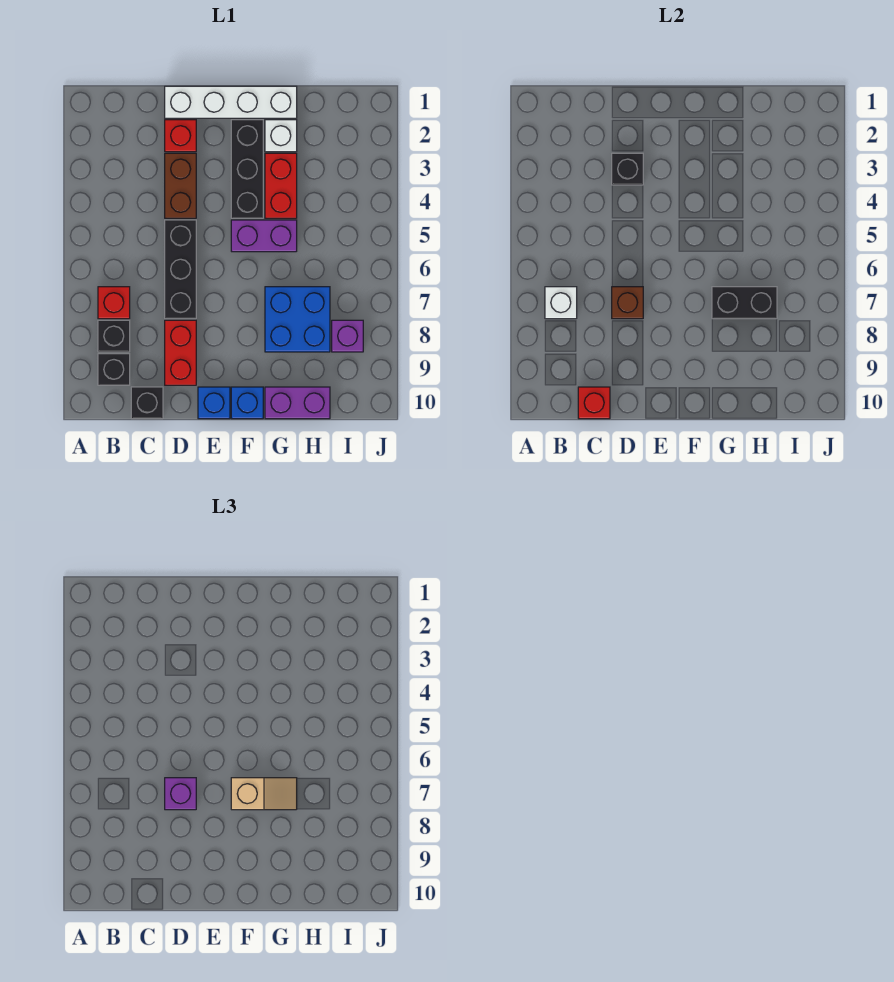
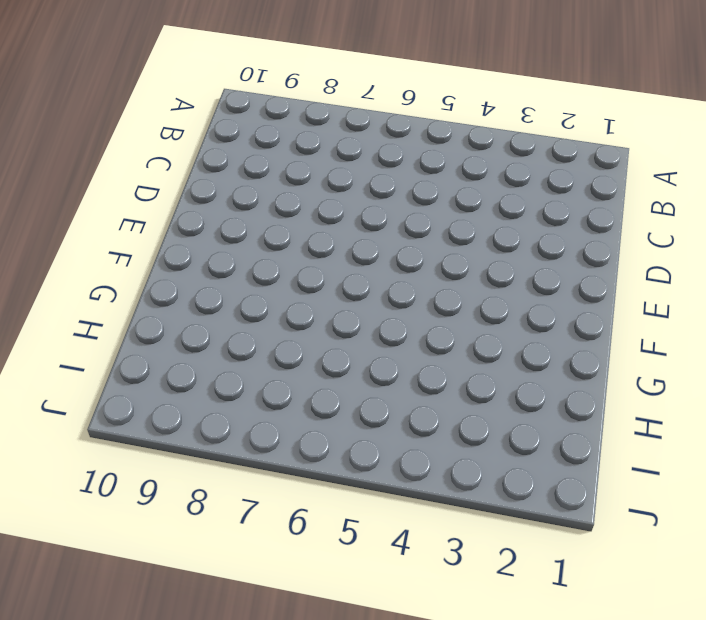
none -> red brick B7 level 1
none -> black brick B8 level 1
none -> black brick B9 level 1

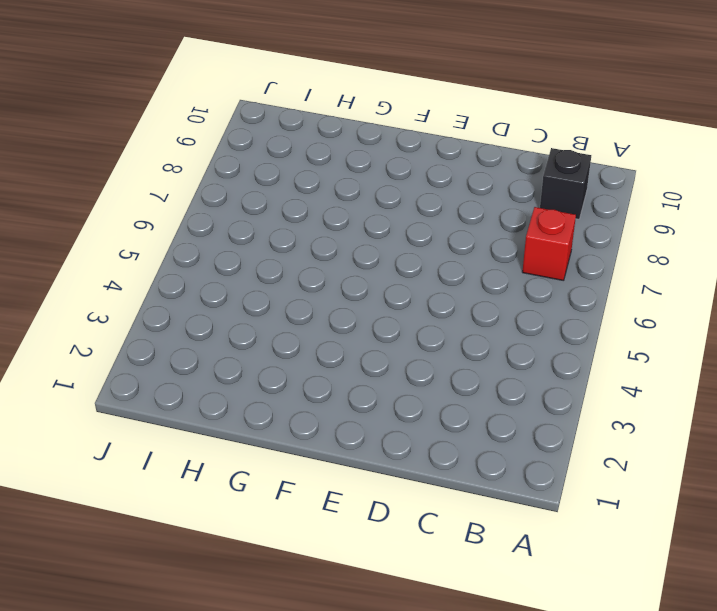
none -> black brick B8 level 1
none -> black brick C10 level 1
none -> white brick D1:G1 level 1

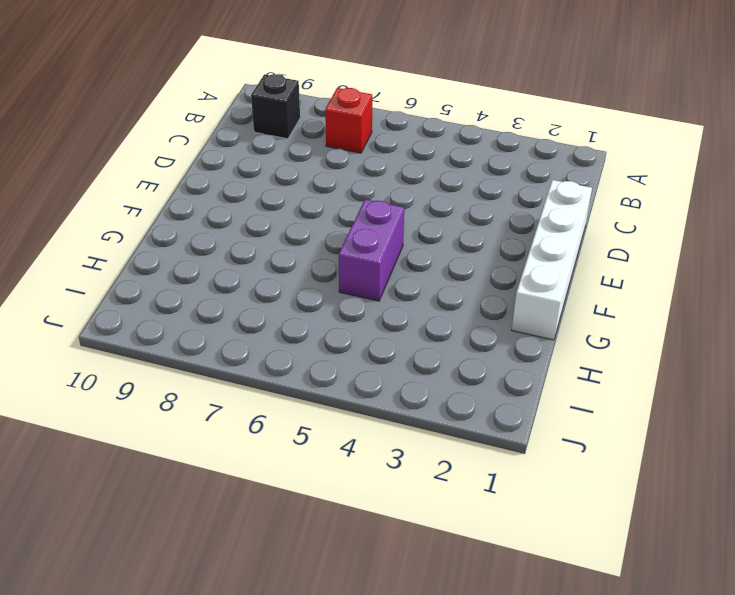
none -> black brick B8 level 1
none -> black brick C10 level 1
none -> red brick D2 level 1

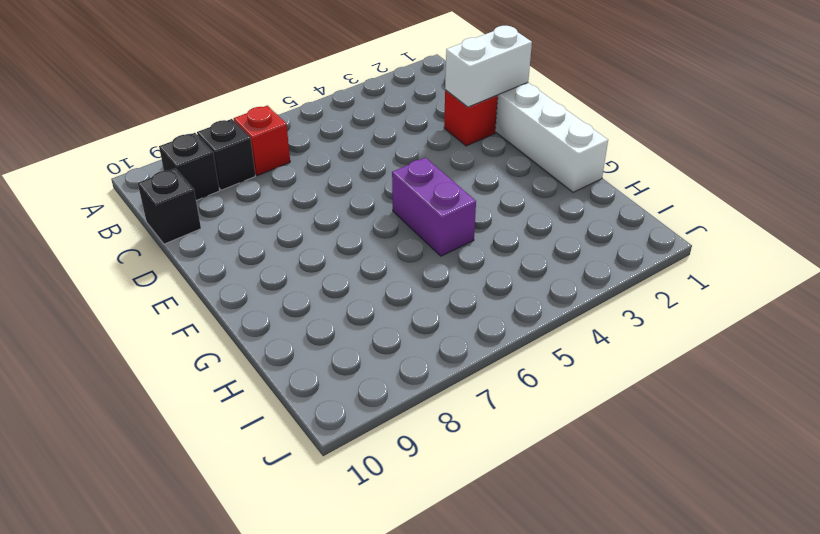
white brick D1:D2 level 2 -> none
none -> brown brick D3:D4 level 1
none -> black brick D5:D7 level 1
none -> red brick D8:D9 level 1

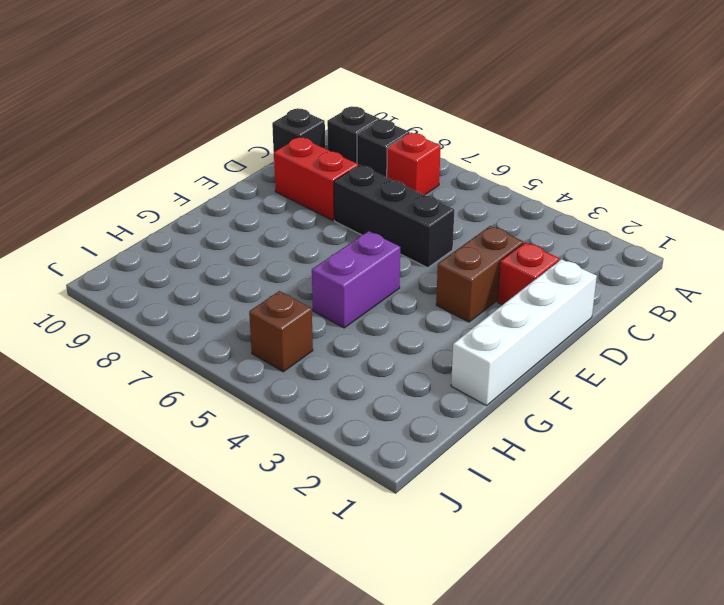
brown brick D3:E3 level 1 -> brown brick D3:D4 level 1
brown brick I5 level 1 -> brown brick D7 level 2
none -> blue brick E10 level 1
none -> black brick F2:F4 level 1
none -> blue brick F10 level 1

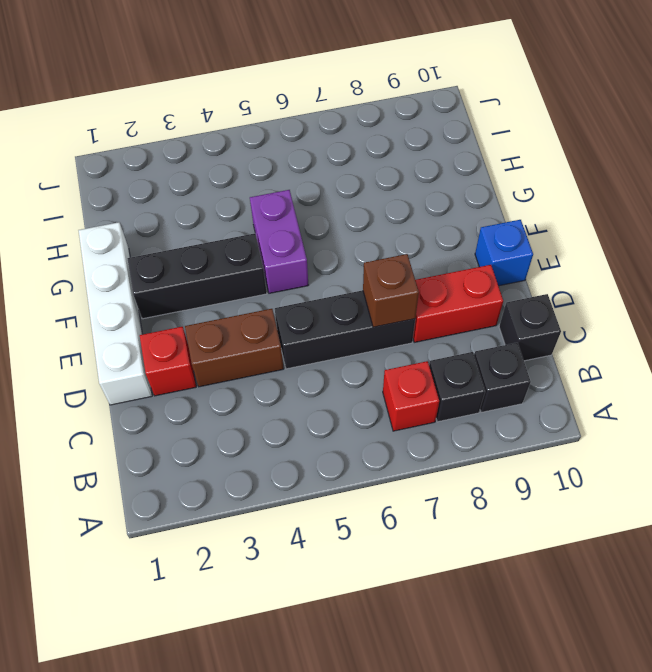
none -> blue brick F10 level 1
none -> white brick G2 level 1
none -> red brick G3:G4 level 1

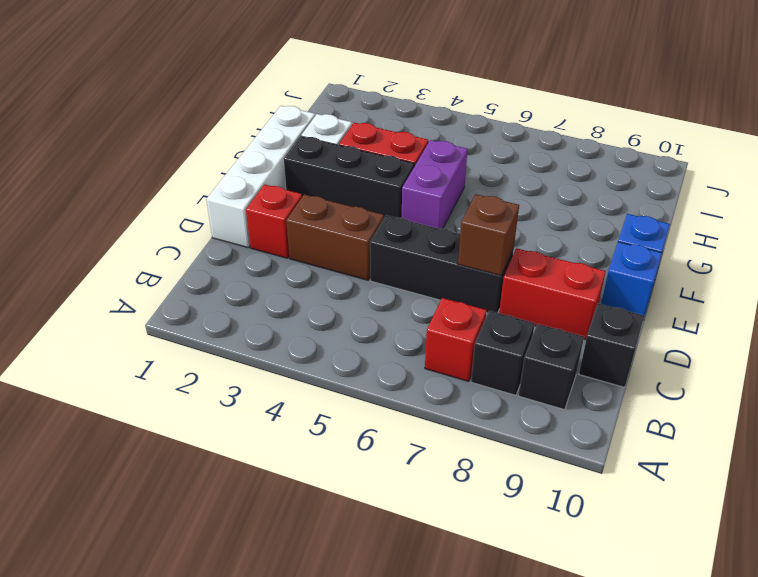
none -> blue brick G7:H8 level 1
none -> purple brick G10:H10 level 1
none -> purple brick I8 level 1

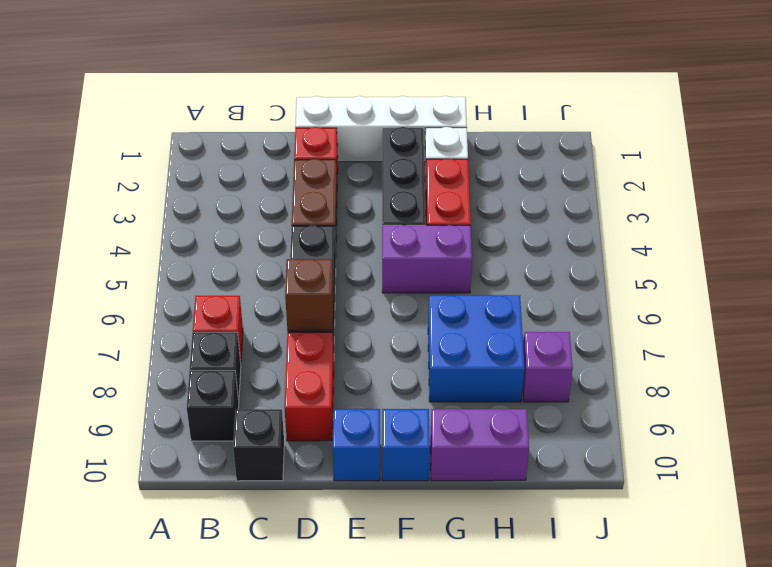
none -> white brick B7 level 2
none -> red brick C10 level 2
none -> black brick D3 level 2

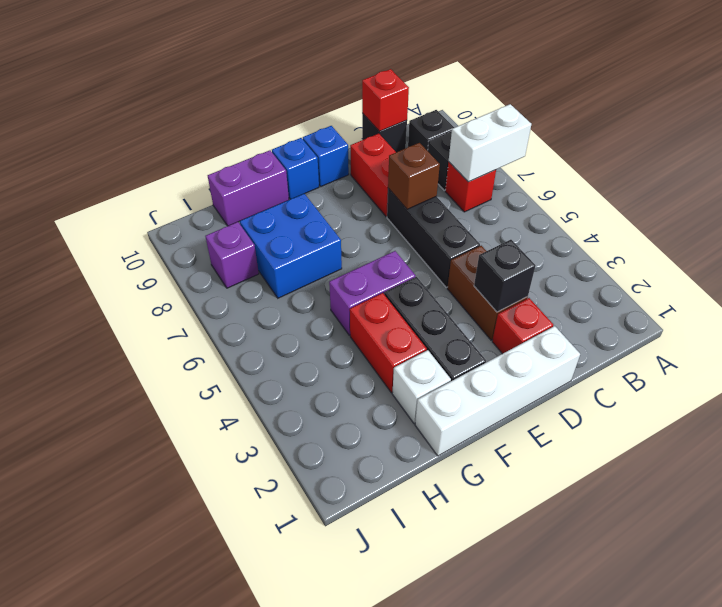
white brick A7:B7 level 2 -> white brick B7 level 2
none -> black brick G7:H7 level 2
none -> purple brick D7 level 3
none -> tan slope F7:G7 level 3 top F

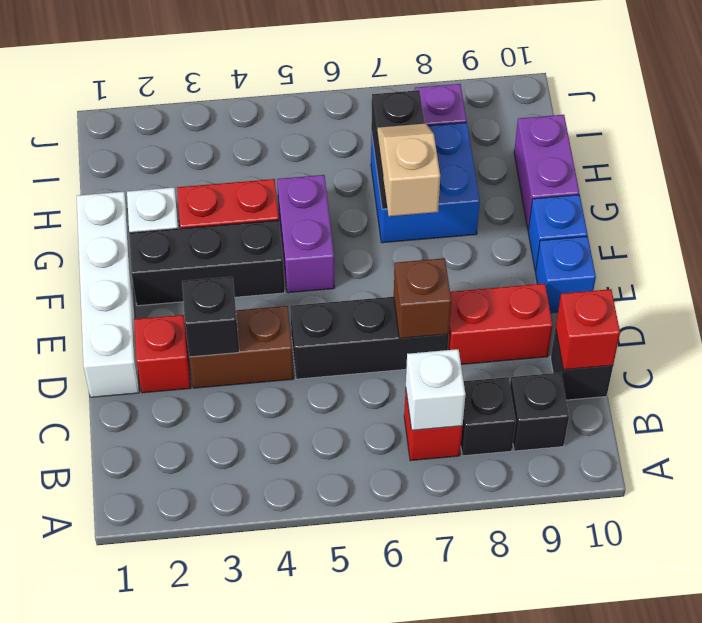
none -> purple brick D7 level 3

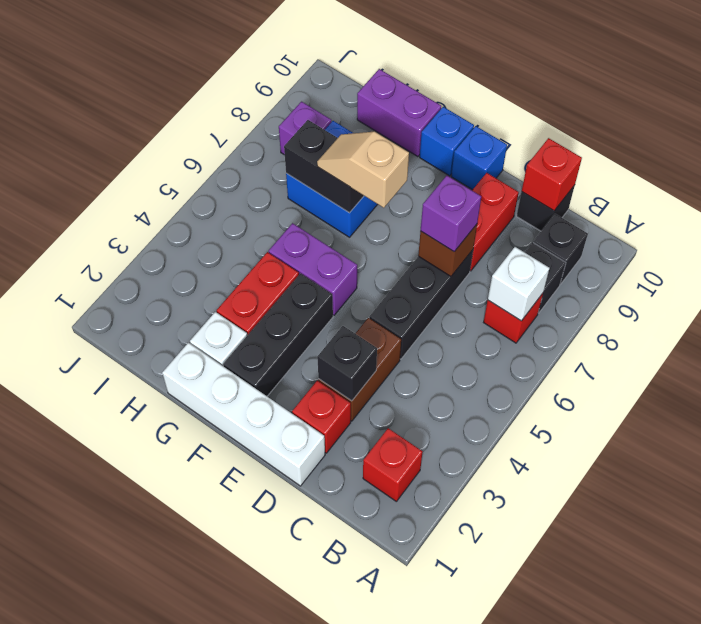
red brick B2 level 1 -> none

